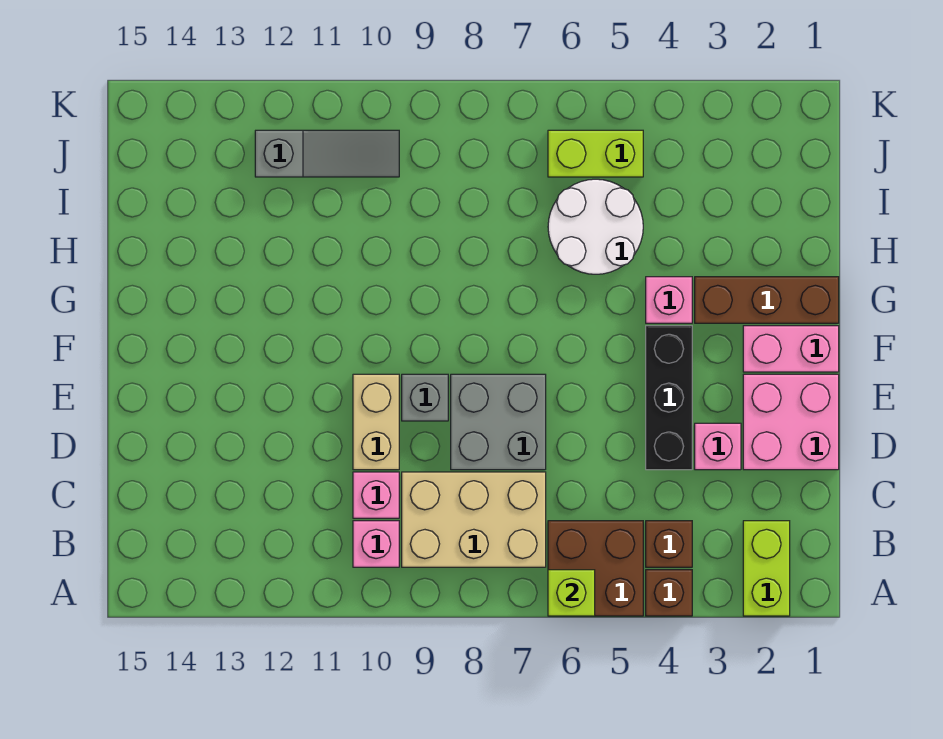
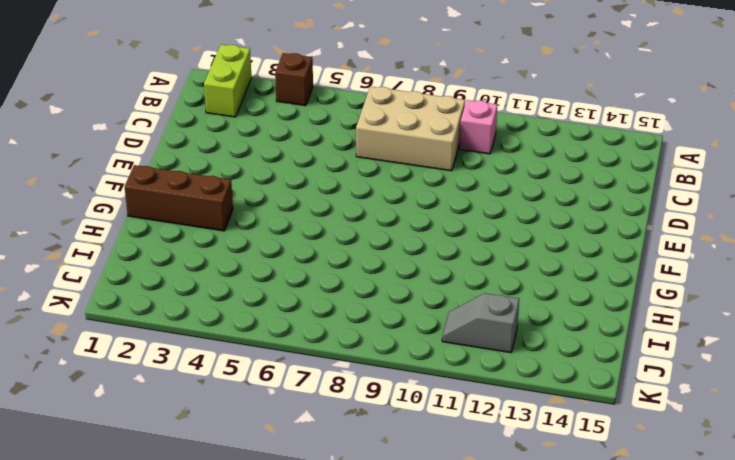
grey slope J11:J12 level 1 top 12 -> grey slope J10:J12 level 1 top 12
none -> brown brick A5:B6 level 1
none -> brown brick B4 level 1
none -> pink brick C10 level 1

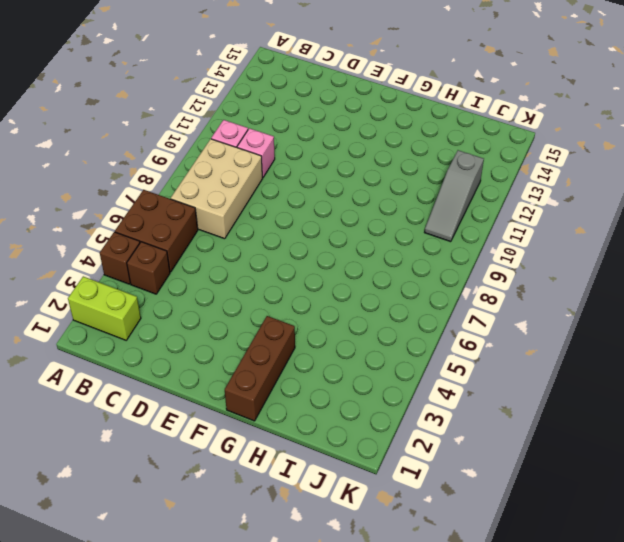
none -> pink brick D1:E2 level 1
none -> pink brick D3 level 1
none -> black brick D4:F4 level 1

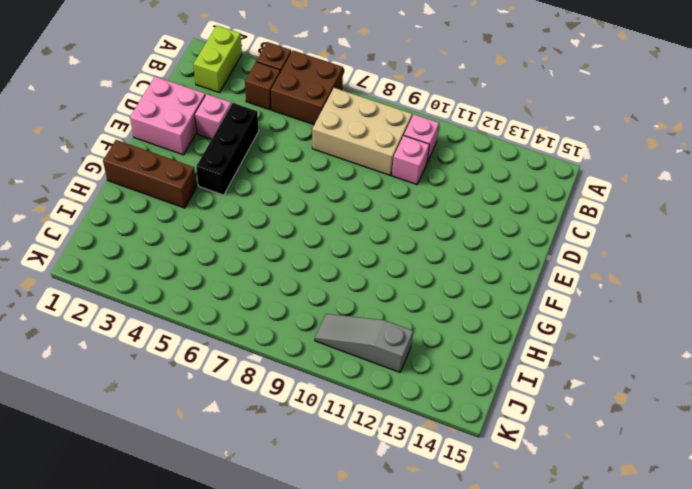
none -> grey brick D7:E8 level 1
none -> tan brick D10:E10 level 1
none -> grey brick E9 level 1

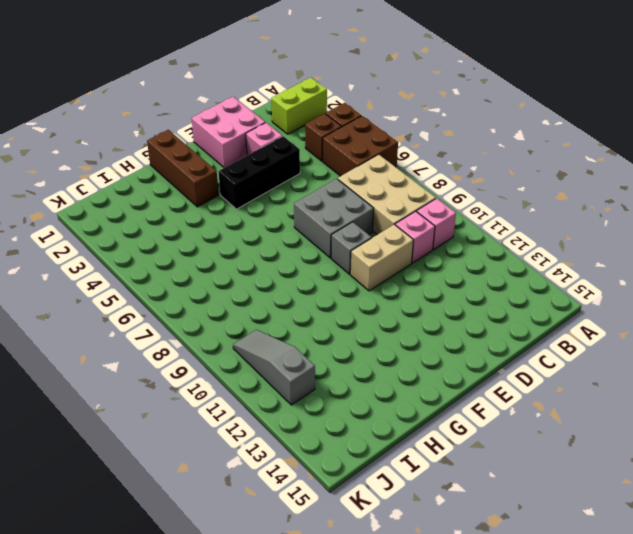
none -> pink brick F1:F2 level 1
none -> pink brick G4 level 1
none -> white round brick H5:I6 level 1

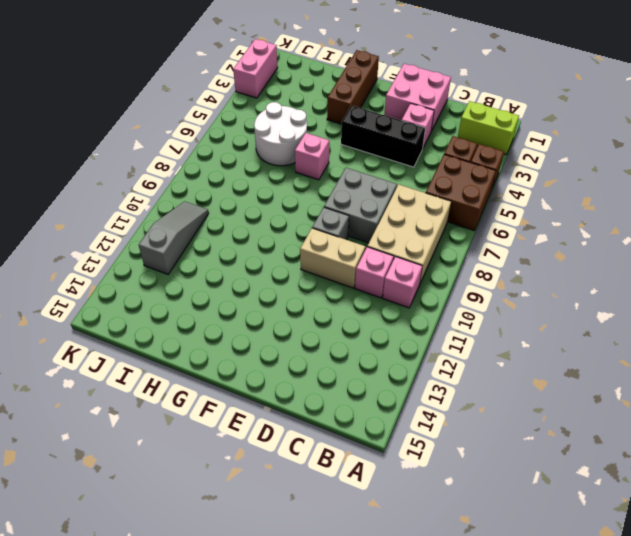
pink brick G6 level 1 -> pink brick G4 level 1
pink brick K2:K3 level 1 -> pink brick F1:F2 level 1
none -> lime brick J5:J6 level 1
none -> lime brick A6 level 2

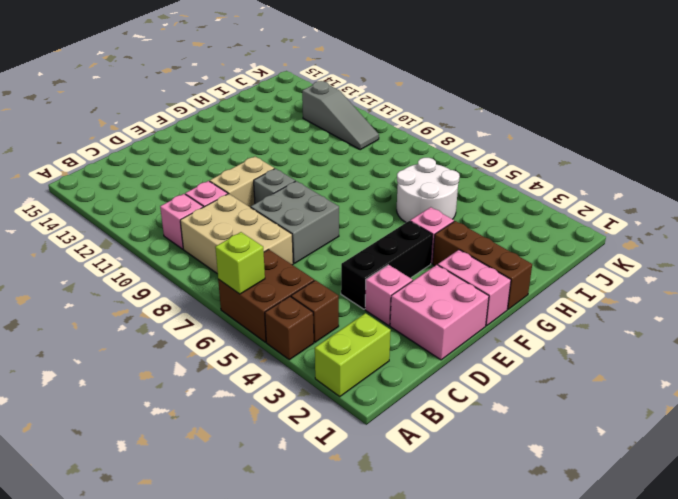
none -> lime brick J5:J6 level 1

